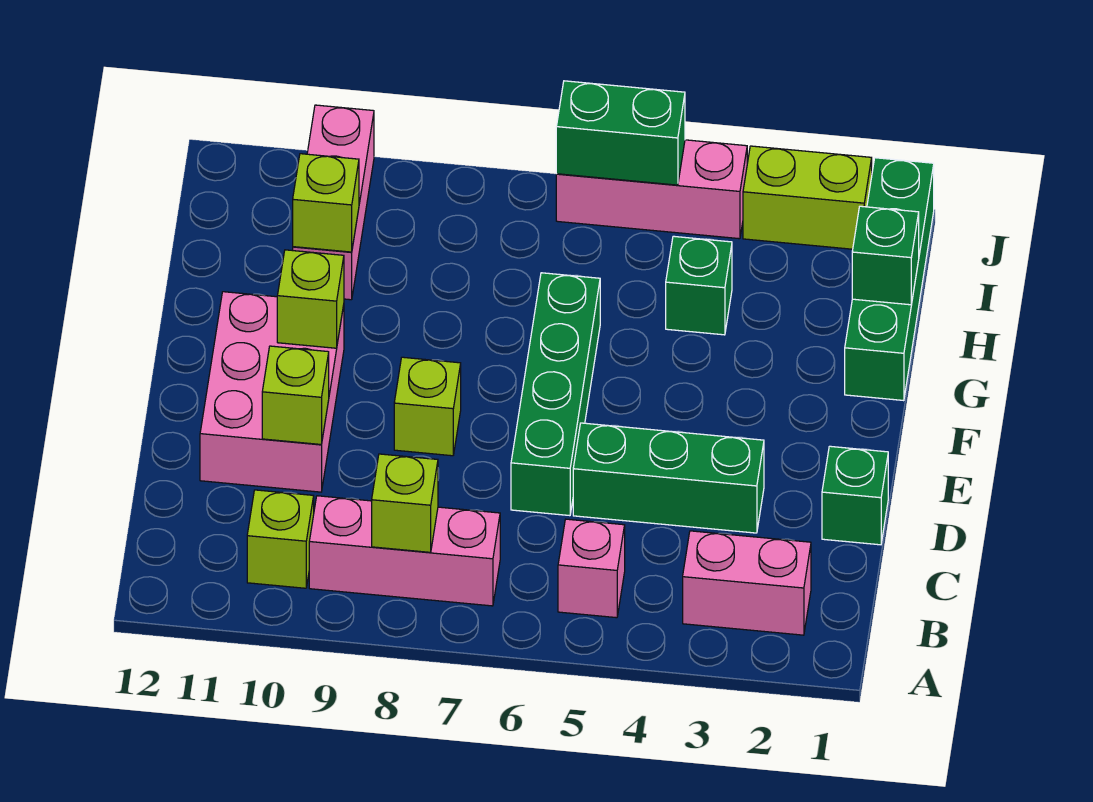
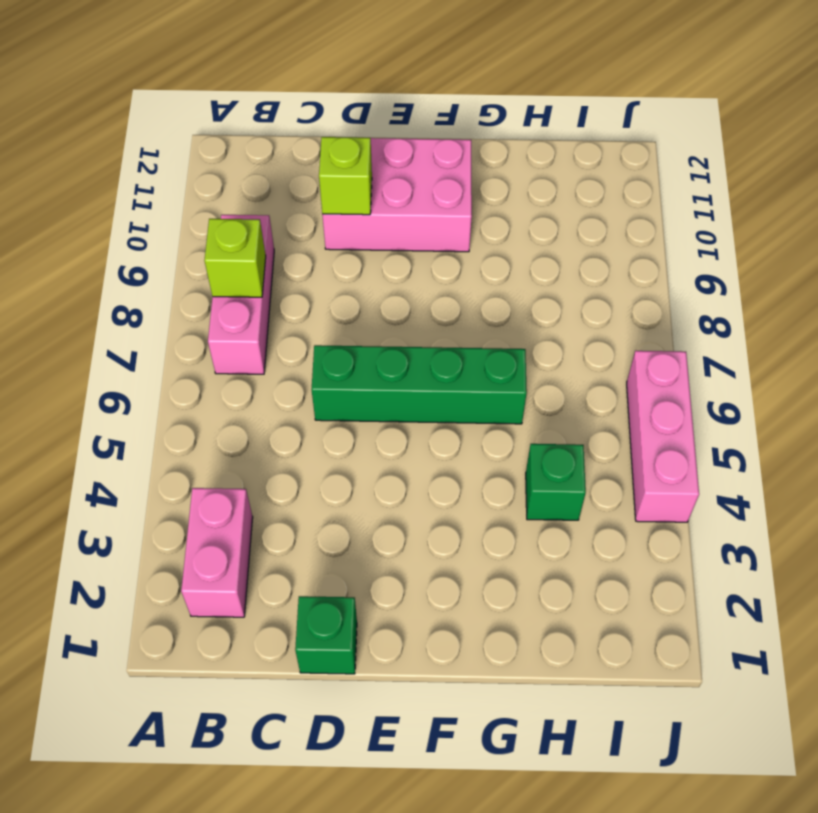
none -> pink brick B5 level 1
none -> lime brick B10 level 1
none -> green brick D3:D5 level 1

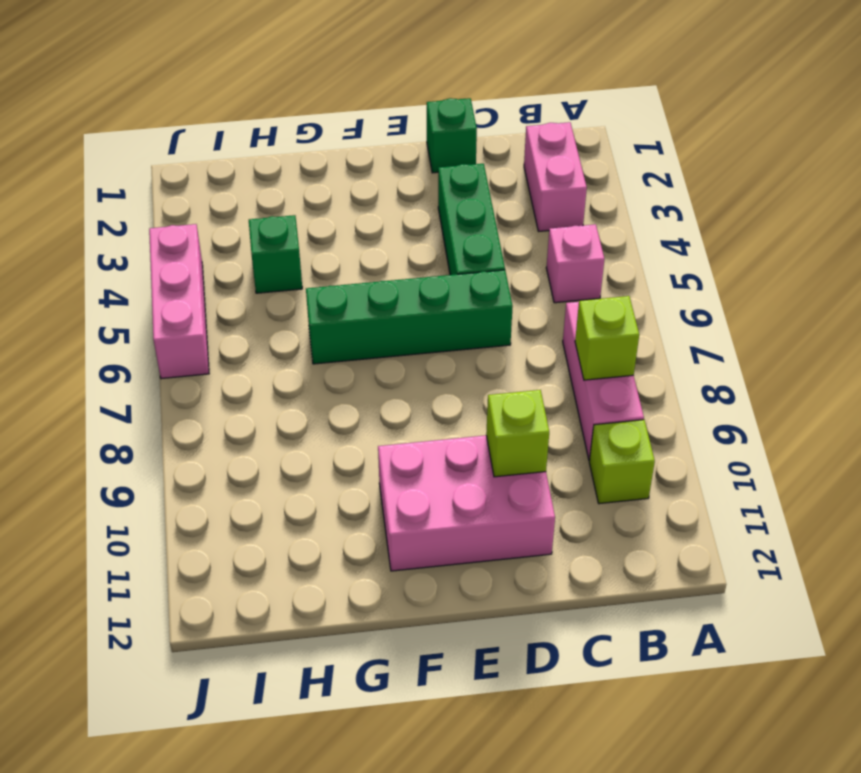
none -> lime brick E8 level 1
none -> green brick G1:J1 level 1
none -> pink brick H10:J10 level 1

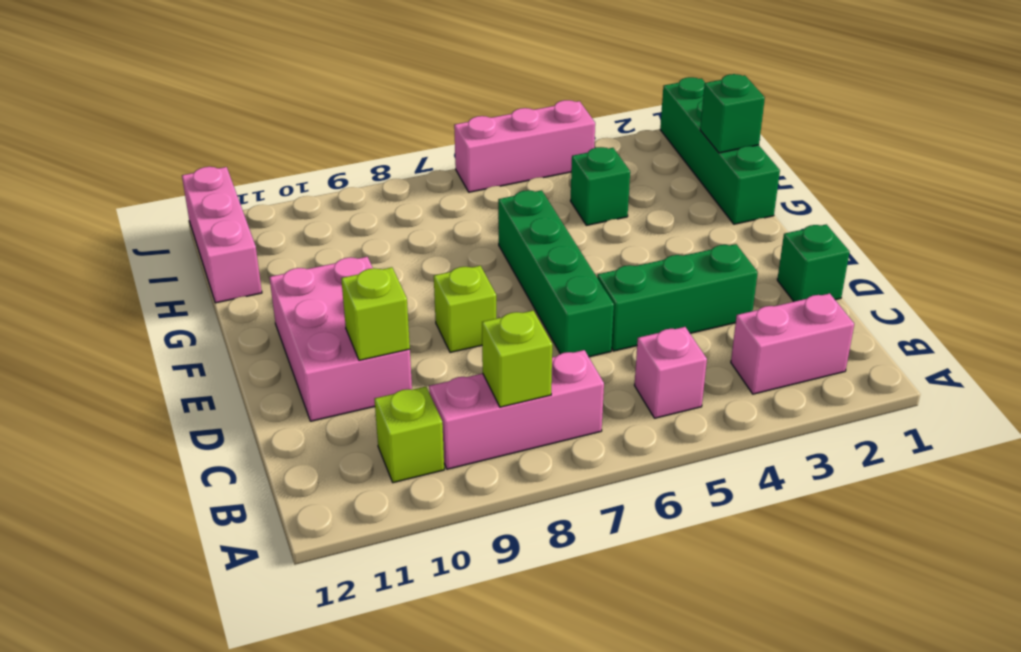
pink brick H12:J12 level 1 -> pink brick H10:J10 level 1
none -> lime brick J2:J3 level 1
none -> lime brick F10 level 2
none -> lime brick H10 level 2

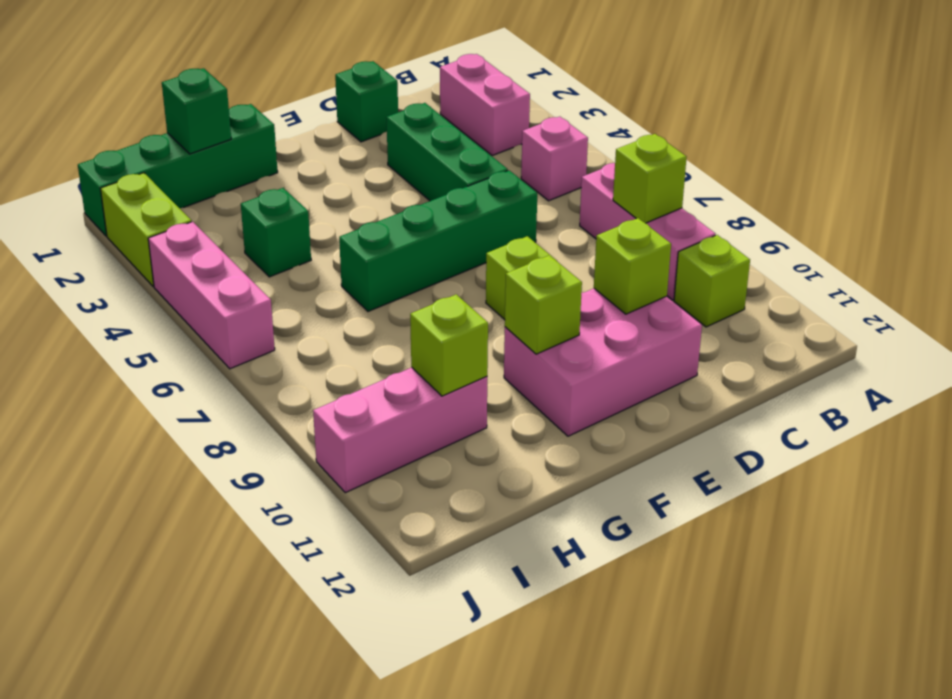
none -> green brick J5:J6 level 2

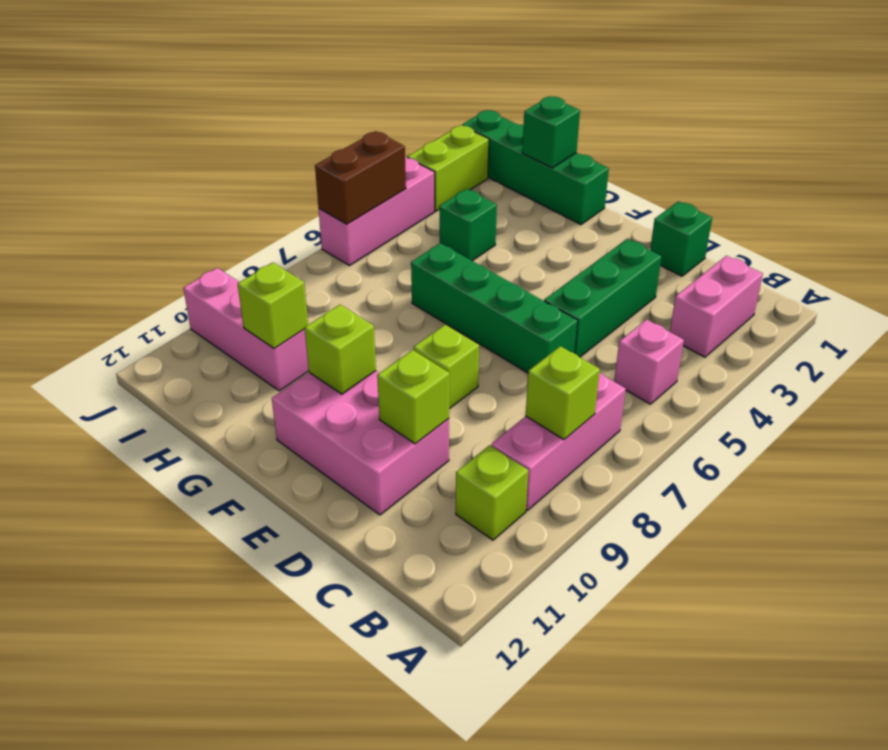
brown brick J5:J6 level 2 -> green brick J5:J6 level 2

